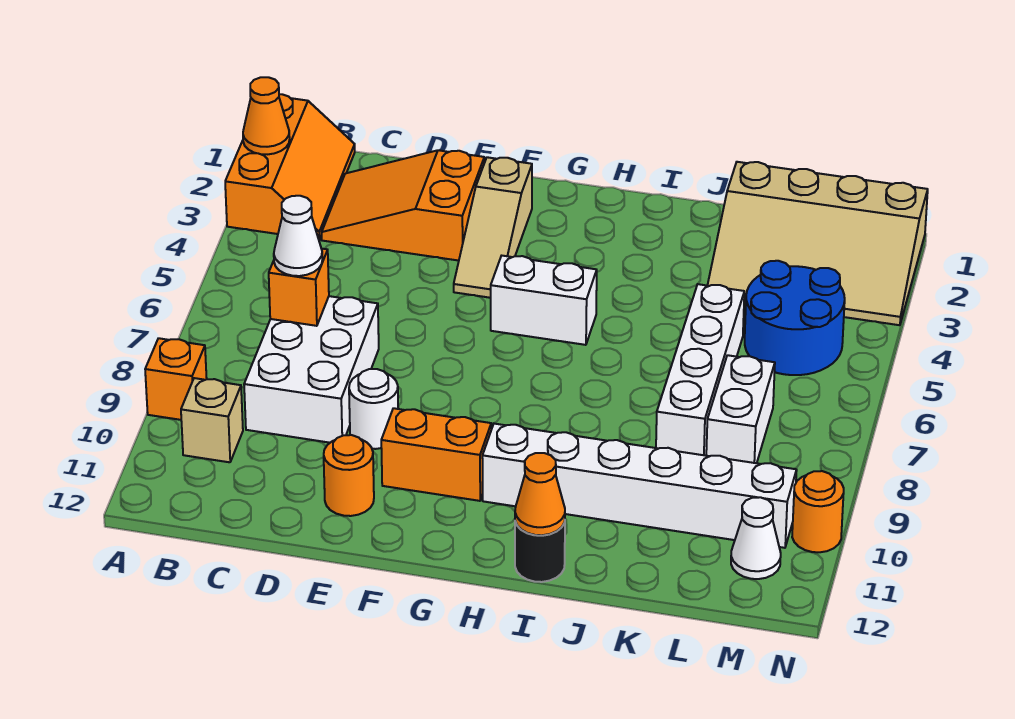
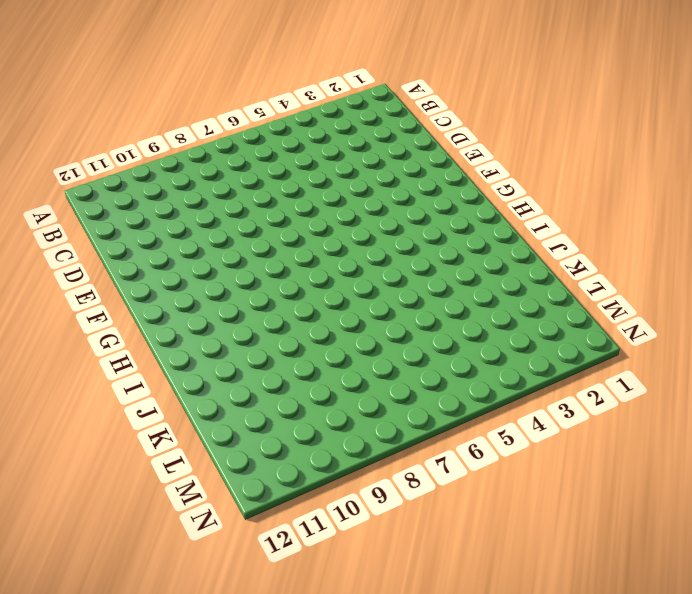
none -> orange slope A1:B3 level 1 top A
none -> orange brick A9 level 1
none -> tan brick B10 level 1

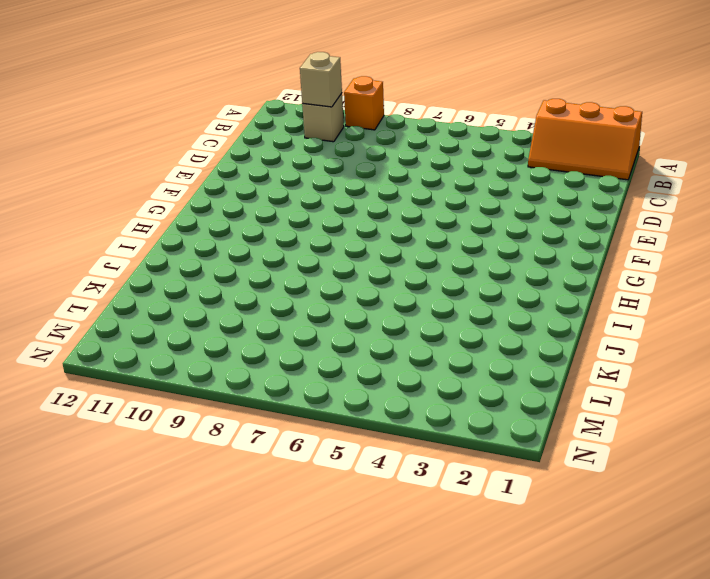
tan brick B10 level 2 -> none
none -> orange slope C2:E3 level 1 top E
none -> white brick C7:D9 level 1
none -> white round brick E9 level 1

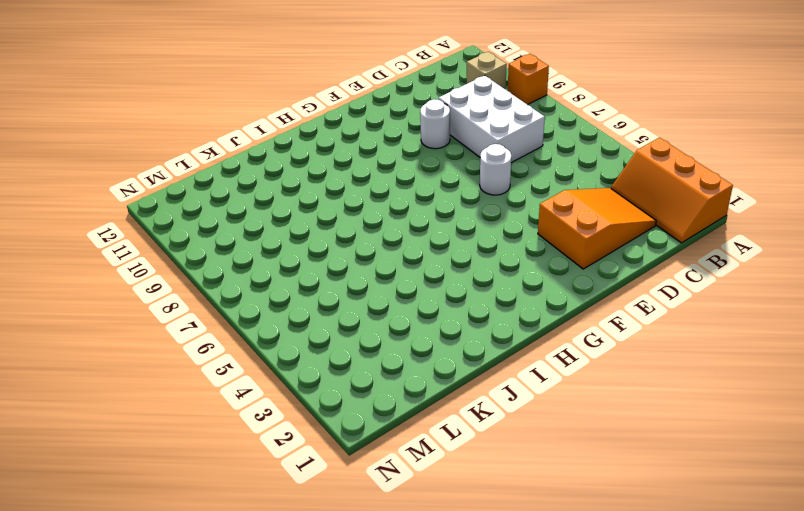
white round brick E6 level 1 -> none
none -> orange round brick E11 level 1
none -> tan slope F2:F4 level 1 top 2
none -> orange brick F10:G10 level 1

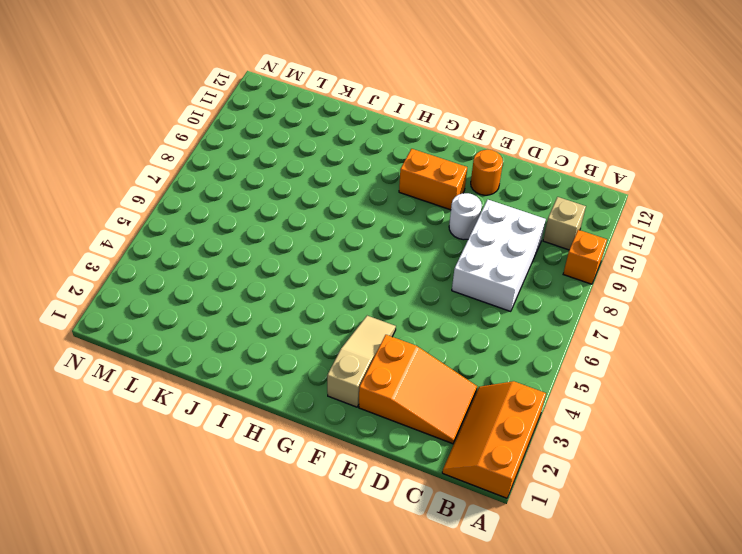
none -> white brick G5:H5 level 1
none -> white brick H10:M10 level 1
none -> black round brick I12 level 1

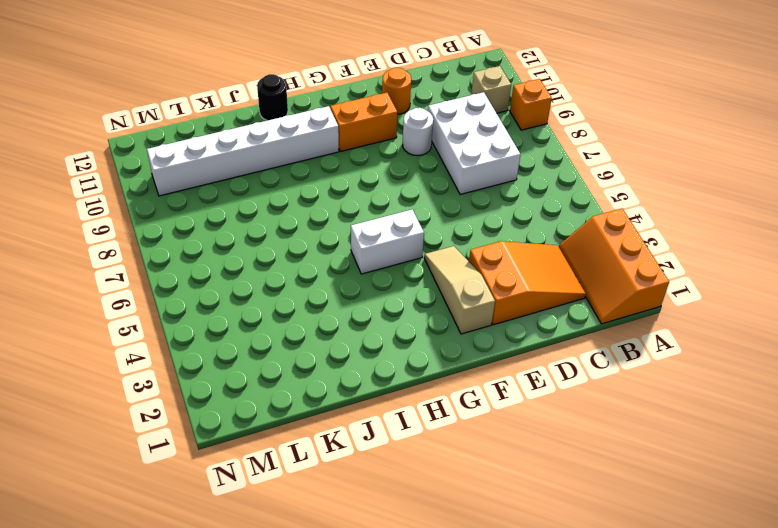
none -> tan slope K1:N3 level 1 top 1
none -> white brick K5:K8 level 1
none -> blue round brick L4:M5 level 1

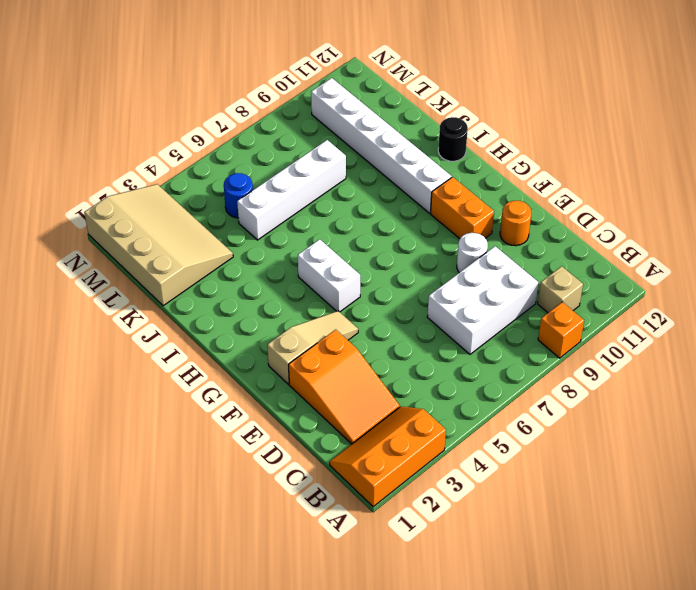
blue round brick L5 level 1 -> blue round brick L4:M5 level 1
none -> white brick L7:L8 level 1
none -> white cone M11 level 1
none -> orange round brick N10 level 1

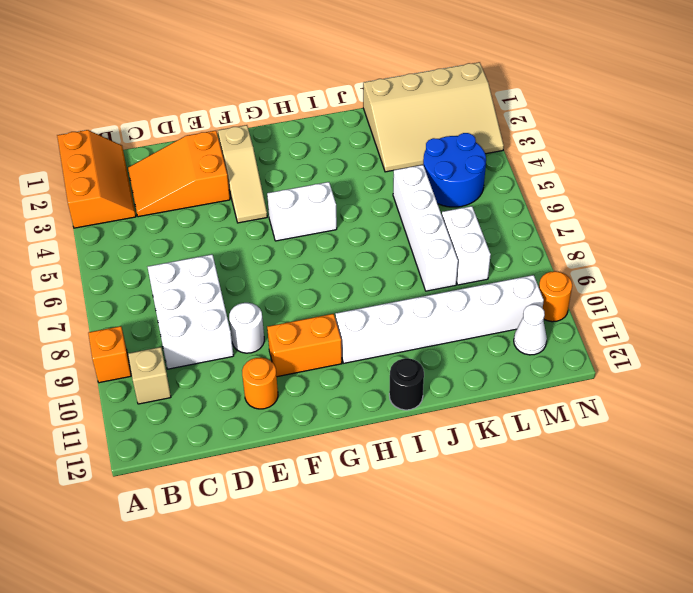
none -> orange cone A2 level 2
none -> orange brick C7 level 2
none -> orange cone I12 level 2

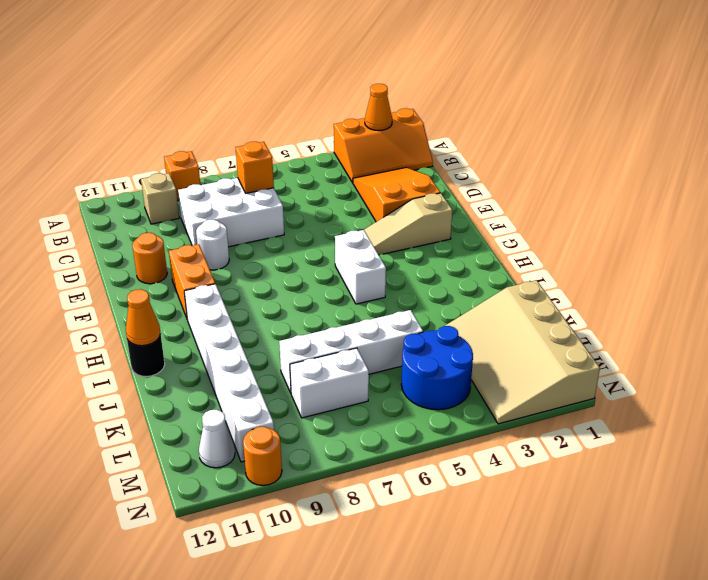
none -> white cone C7 level 3

